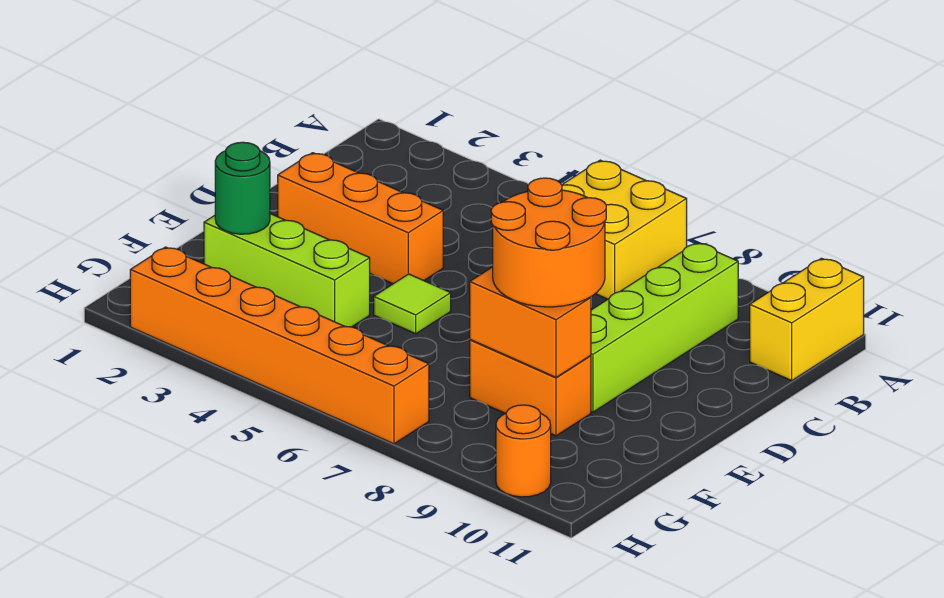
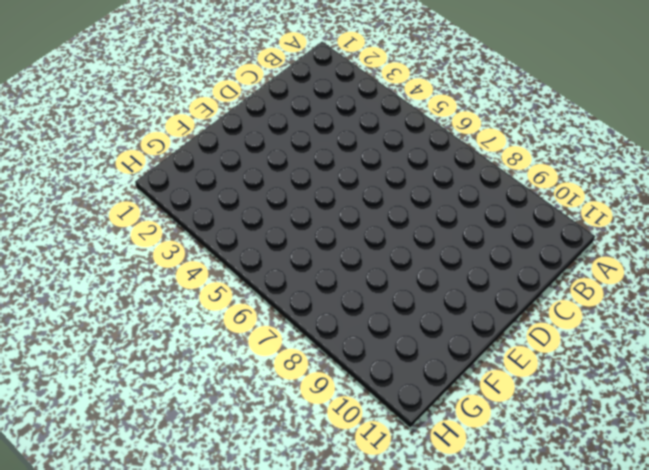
none -> yellow brick A6:B7 level 1
none -> yellow brick A11:B11 level 1
none -> lime brick B9:E9 level 1

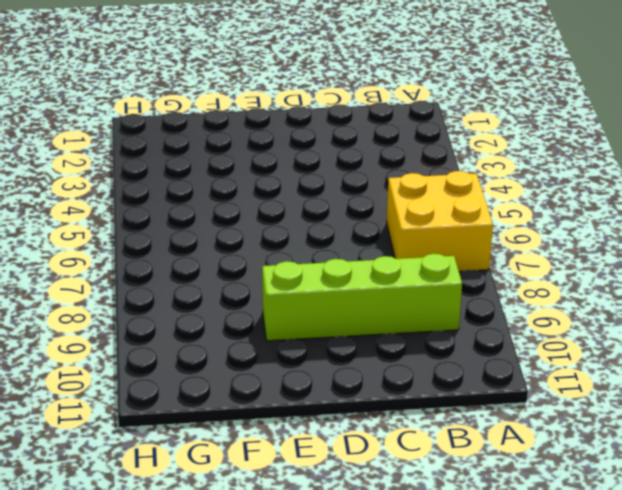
none -> yellow brick A11:B11 level 1
none -> orange brick D2:D4 level 1
none -> lime tile E5 level 1

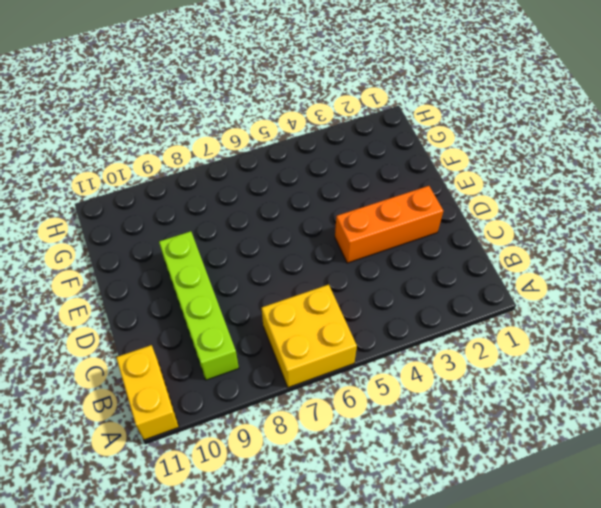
none -> lime tile E5 level 1
none -> lime brick F2:F4 level 1
none -> orange brick F8:F9 level 1

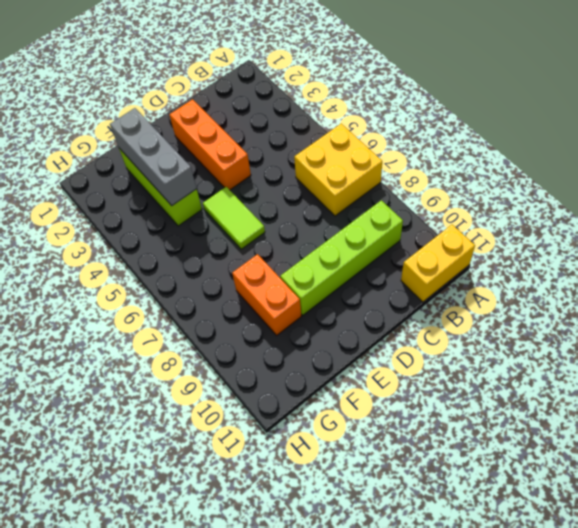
lime tile E5:E6 level 1 -> lime tile E5 level 1
grey brick F2:F4 level 2 -> green round brick F2 level 2
none -> orange brick H2:H7 level 1
none -> orange round brick H10 level 1
none -> orange brick F8:F9 level 2

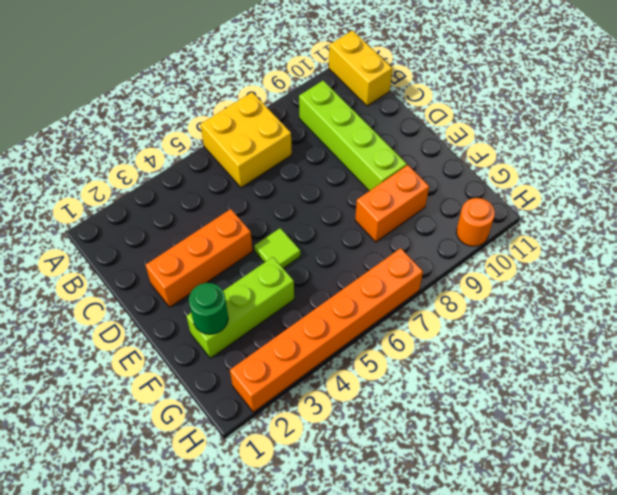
none -> orange brick F8:F9 level 2
none -> orange round brick E8:F9 level 3

